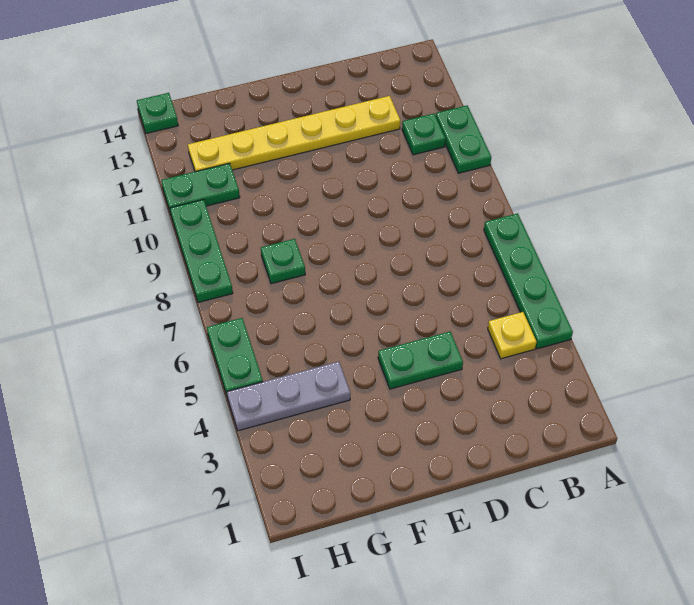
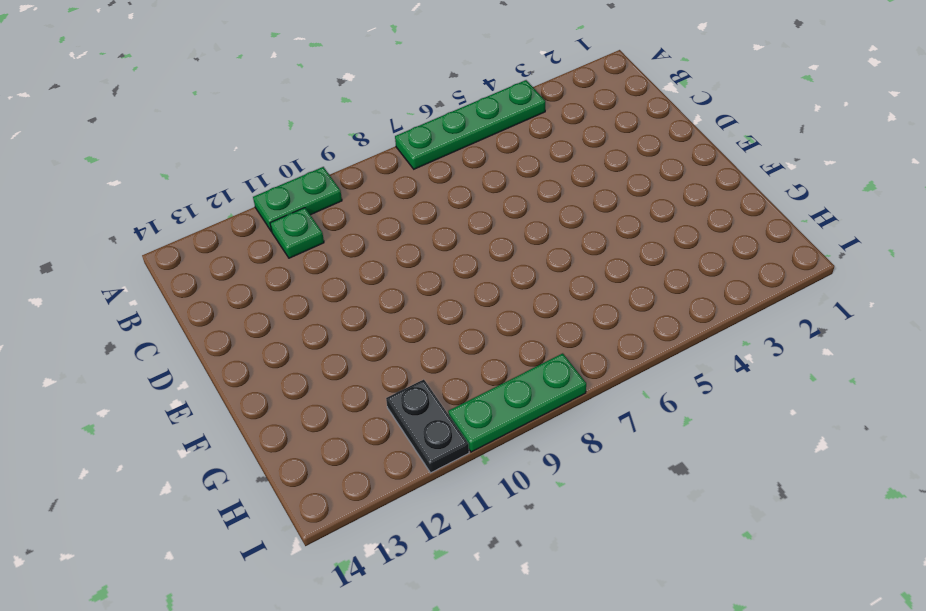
black plate H11:I11 level 1 -> green plate H11:I11 level 1
none -> yellow plate B4 level 1
none -> yellow plate C12:H12 level 1
none -> green plate D4:E4 level 1

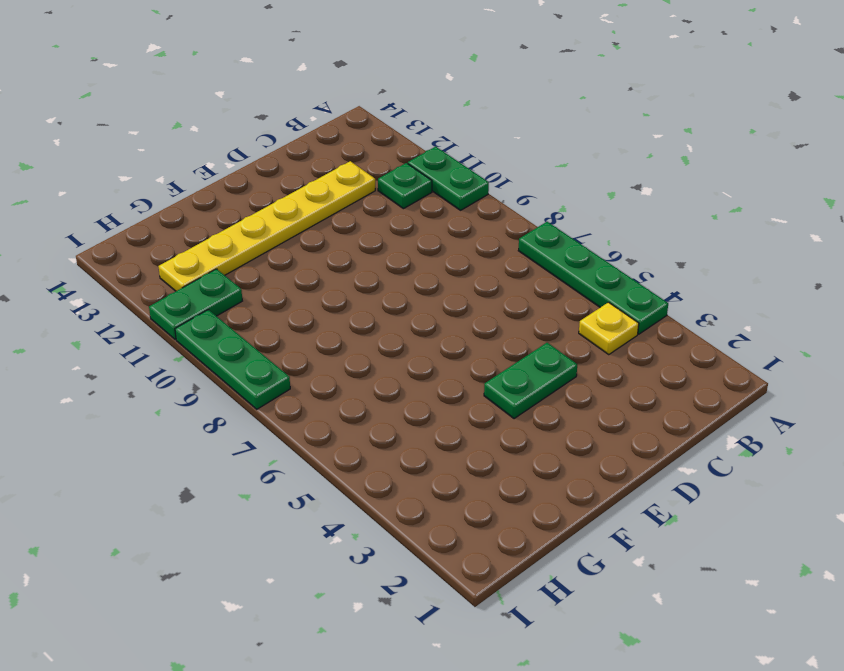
none -> grey plate G4:I4 level 1
none -> green plate G8 level 1
none -> green plate I5:I6 level 1

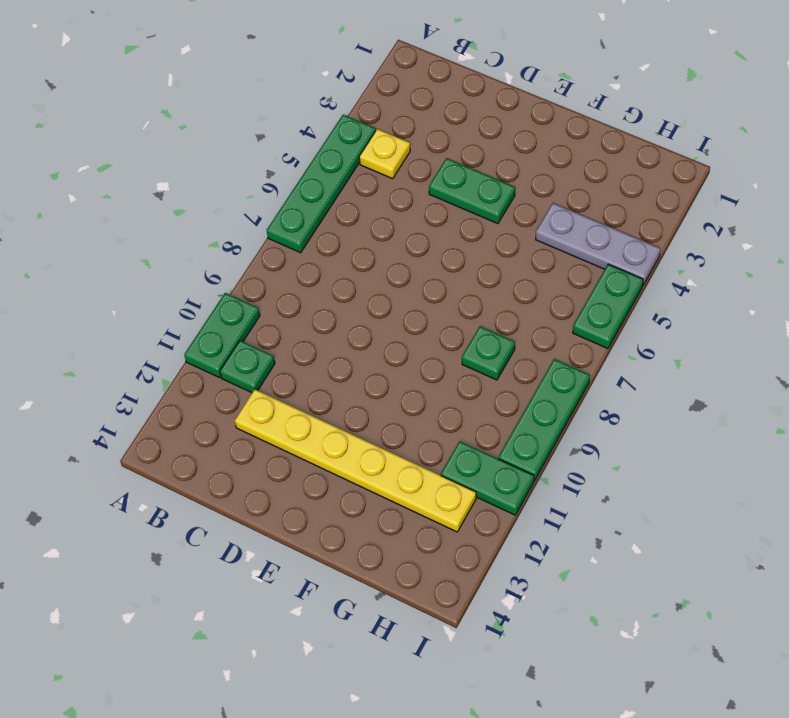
none -> green plate I14 level 1

